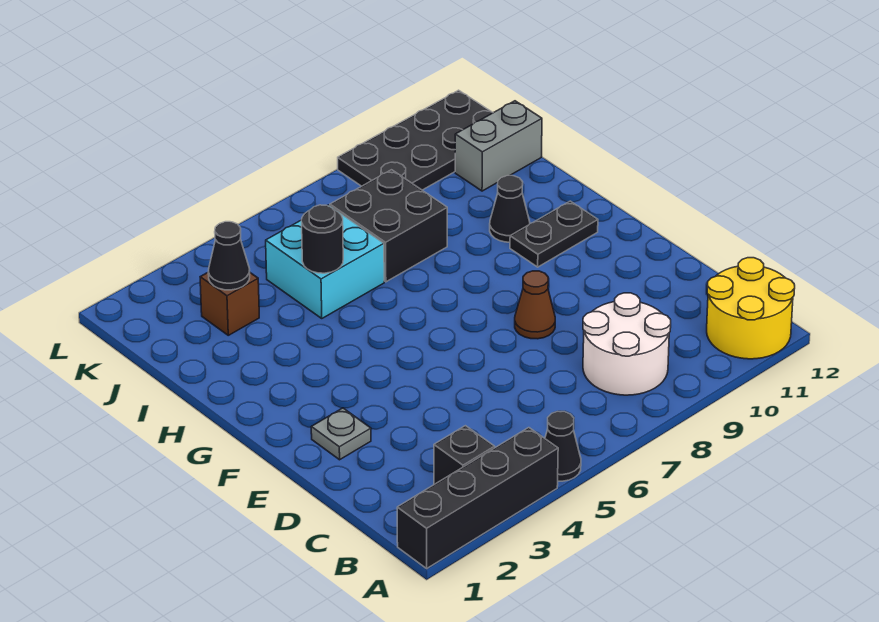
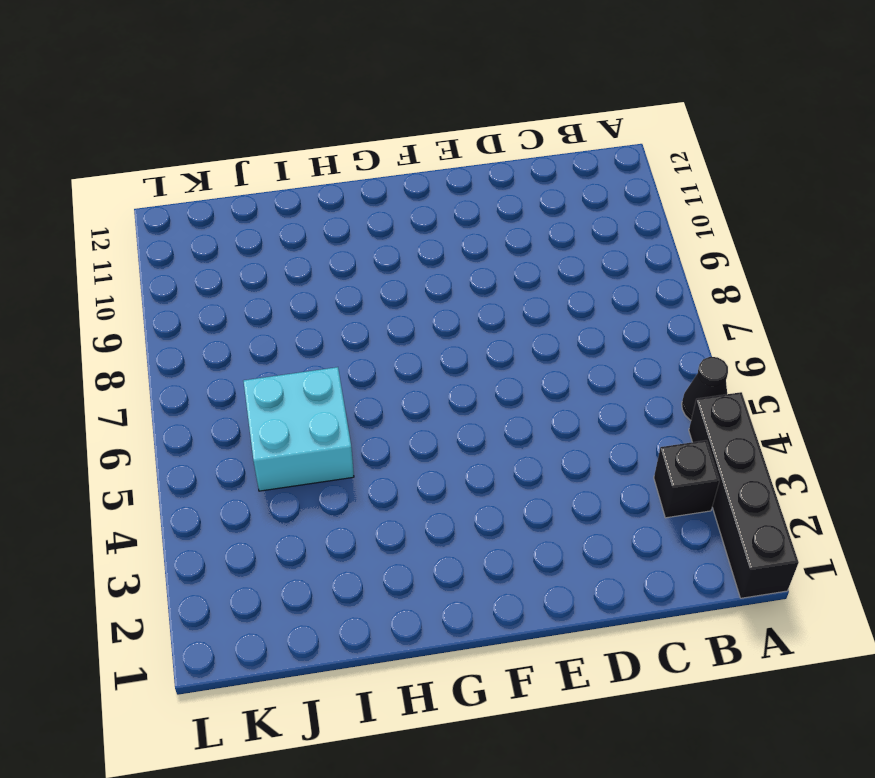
none -> yellow round brick A11:B12 level 1
none -> white round brick B8:C9 level 1
none -> grey plate E2 level 1

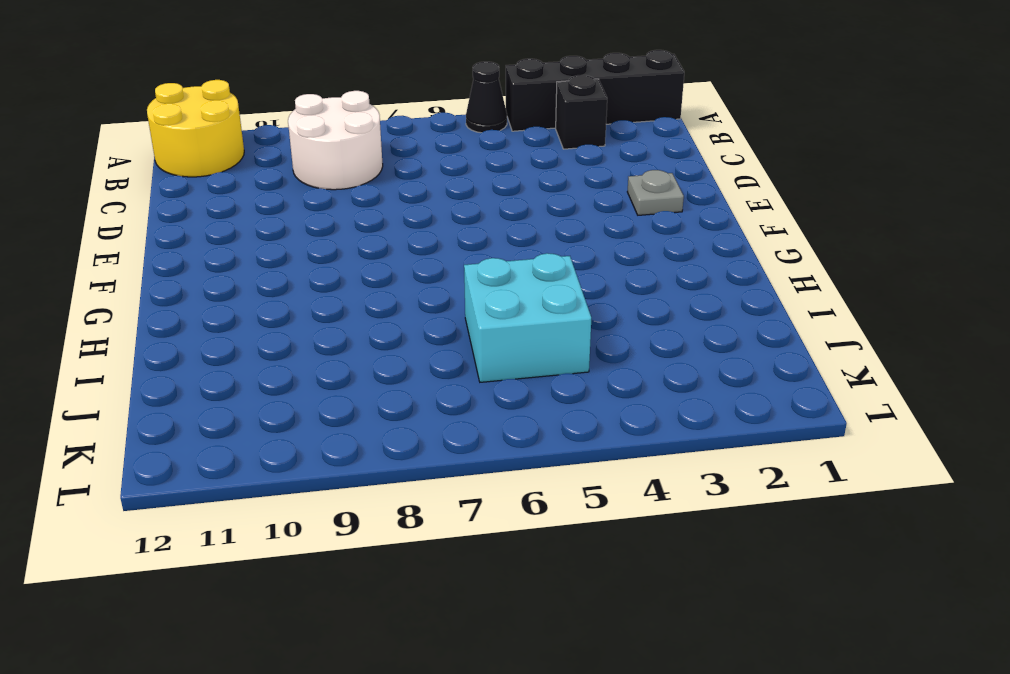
none -> brown cone E8 level 1
none -> black plate G10:G11 level 1
none -> black cone H10 level 1

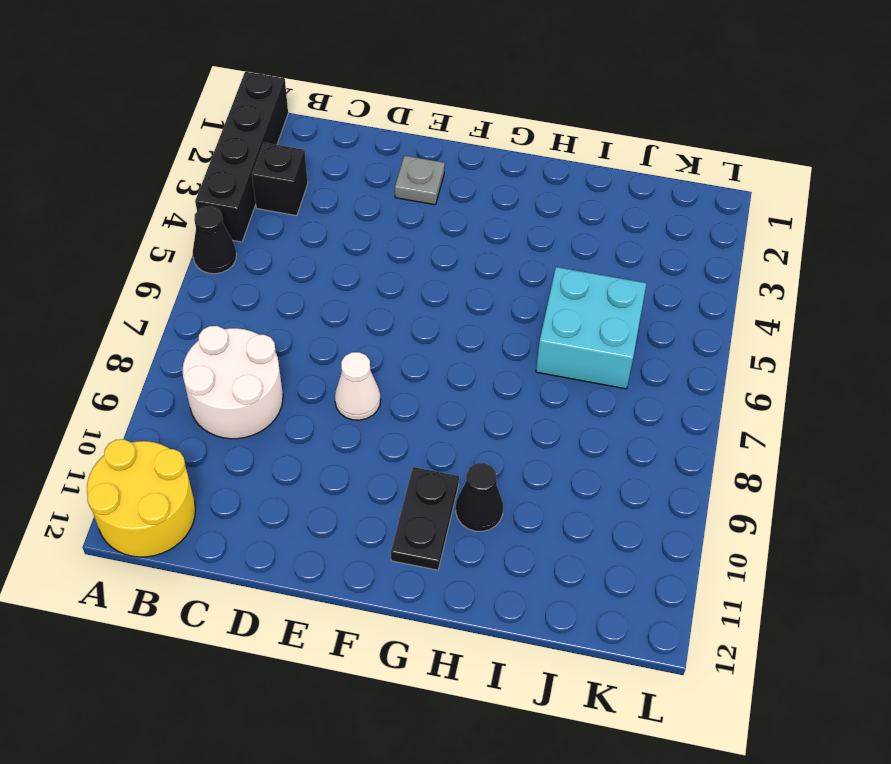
white cone E8 level 1 -> brown cone E8 level 1
none -> black brick I7:J8 level 1
none -> brown brick J3 level 1
none -> grey brick J11:J12 level 1

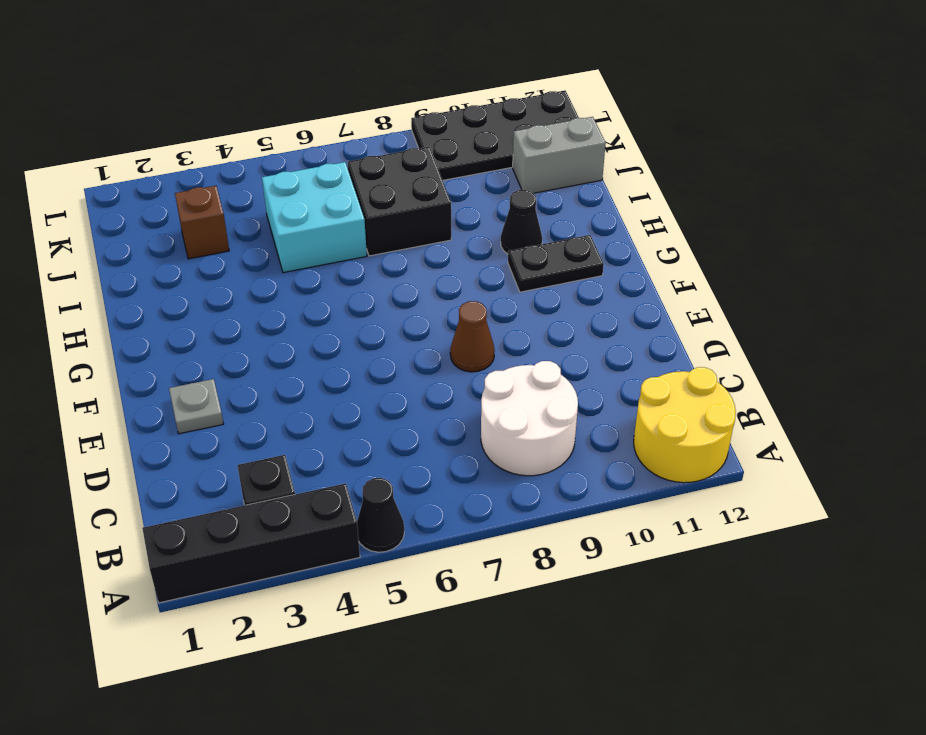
none -> black round brick I5 level 2
none -> black cone J3 level 2

